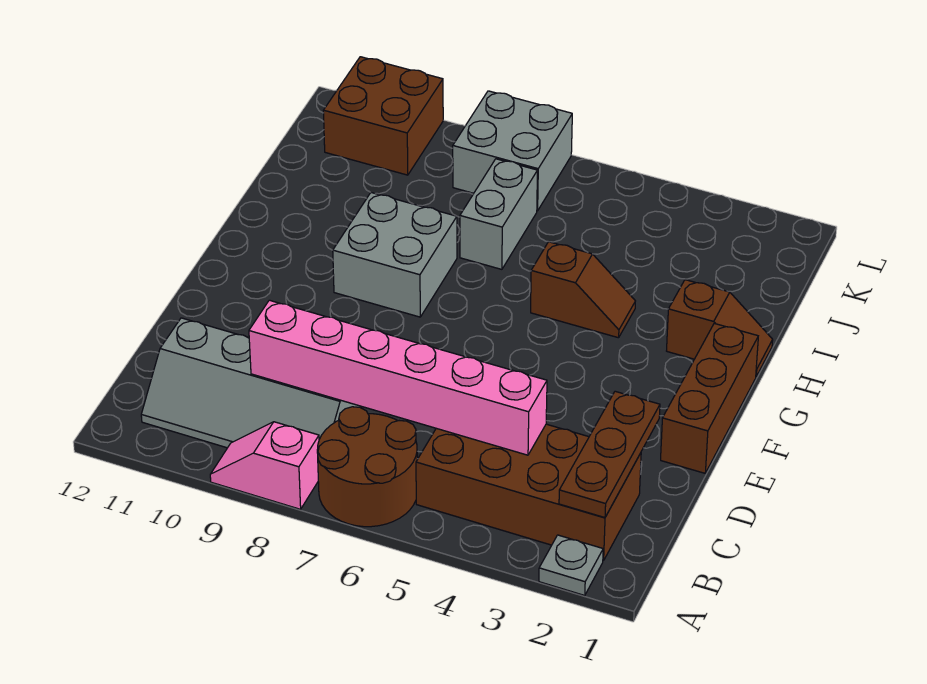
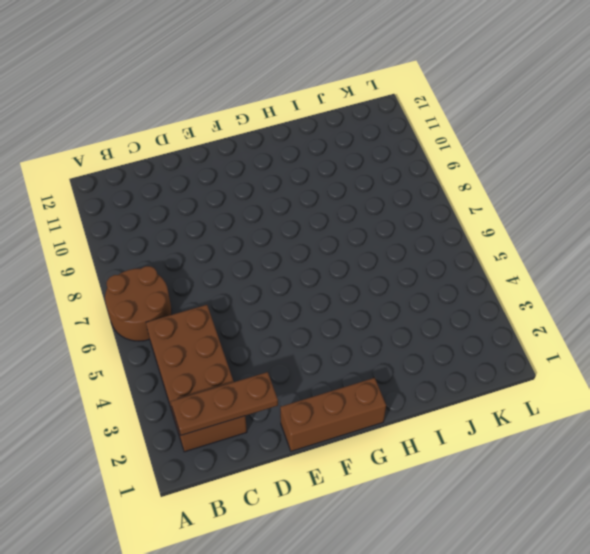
none -> grey plate A2 level 1
none -> pink slope A8:A9 level 1 top 8
none -> grey slope B8:C11 level 1 top C

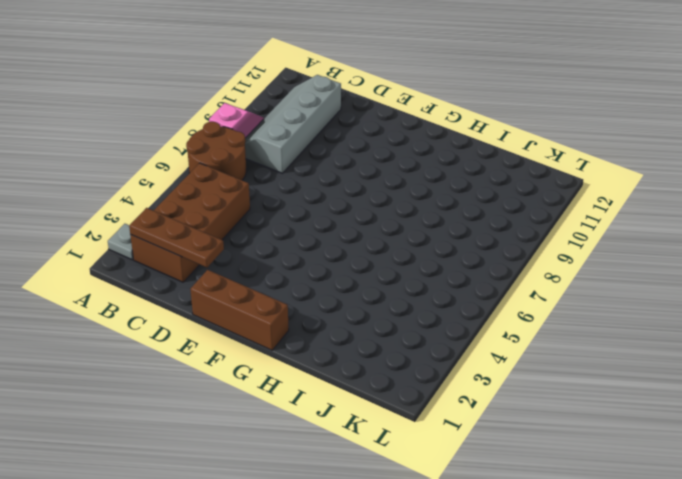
none -> grey brick G8:H9 level 1
none -> brown slope H1:H2 level 1 top 2
none -> brown slope H4:H5 level 1 top 5

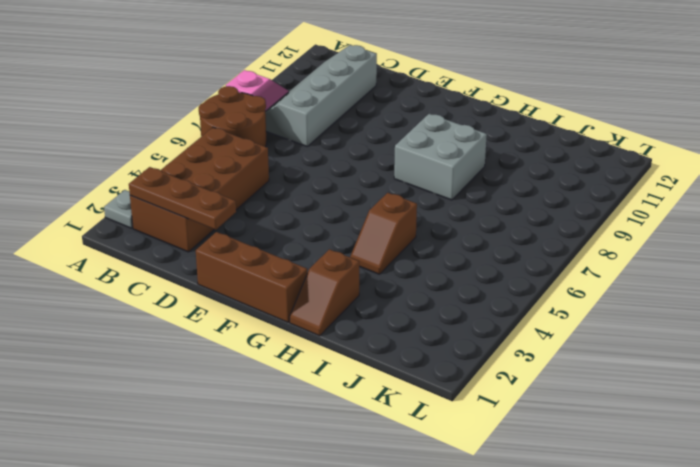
none -> grey brick I7:J7 level 1
none -> grey brick K7:L8 level 1
none -> brown brick K10:L11 level 1

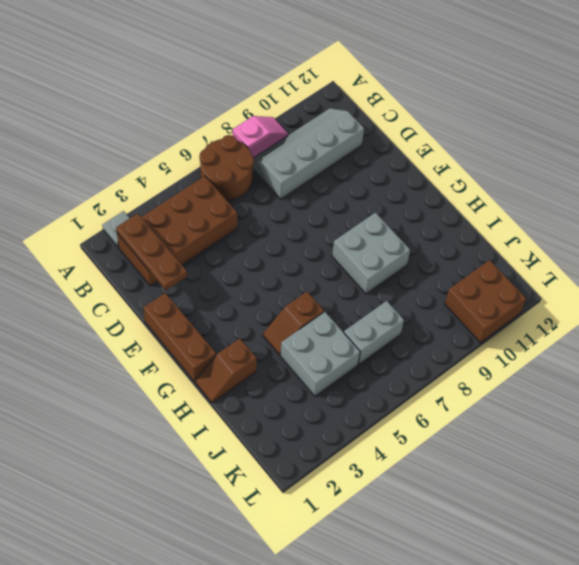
grey brick I4:J5 level 1 -> grey brick K7:L8 level 1
grey brick J6:J7 level 1 -> grey brick I7:J7 level 1
none -> pink brick C4:C9 level 2

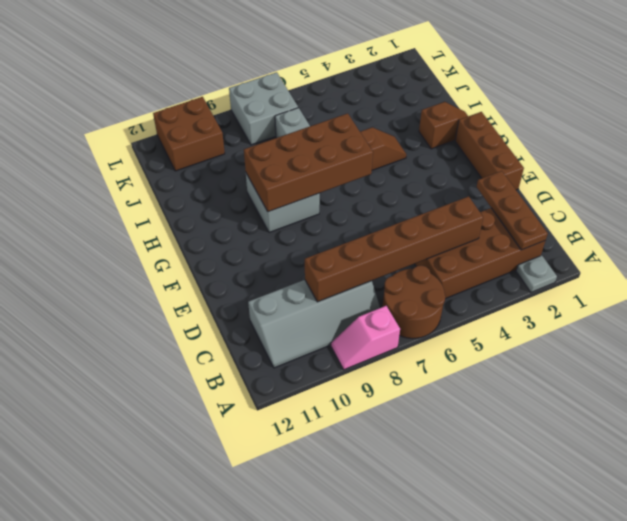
brown brick C4:C9 level 2 -> pink brick C4:C9 level 2
brown brick G6:H9 level 2 -> none

